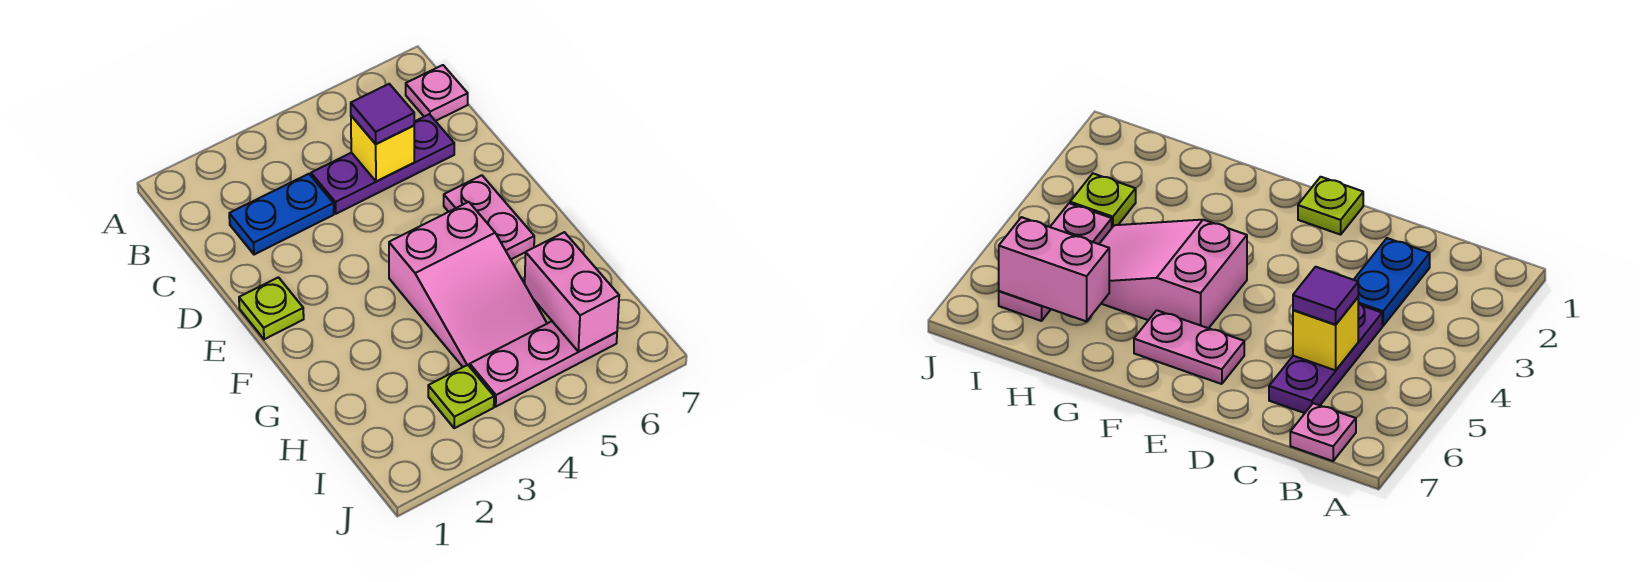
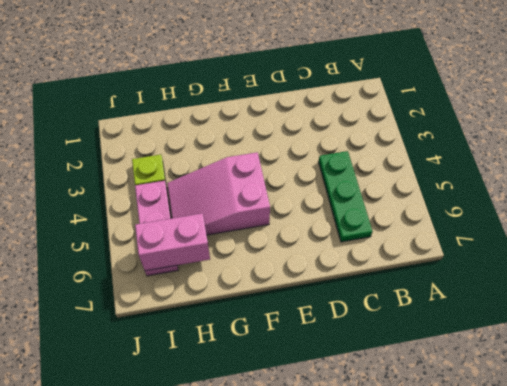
green plate C4:C6 level 1 -> purple plate C4:C6 level 1
none -> pink plate B7 level 1
none -> blue plate C2:C3 level 1

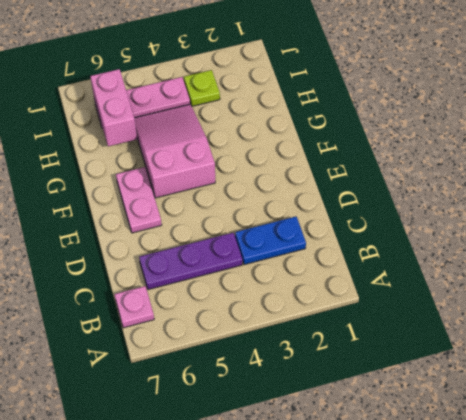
none -> lime plate E1 level 1
none -> yellow brick C5 level 2

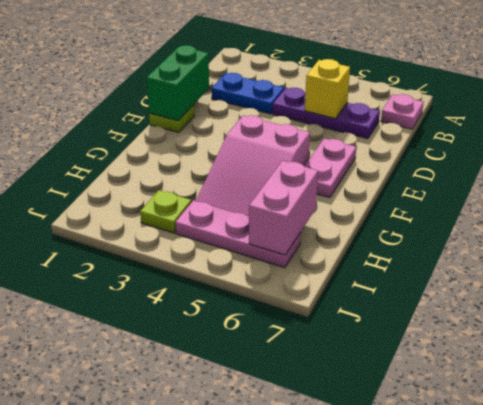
green brick D1:E1 level 2 -> none
none -> purple tile C5 level 3

